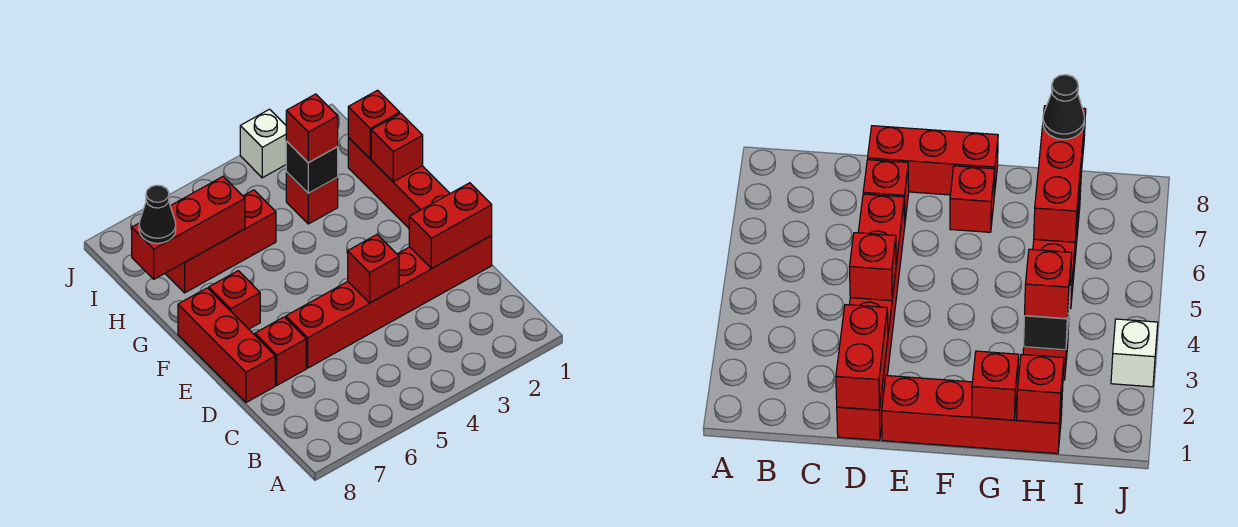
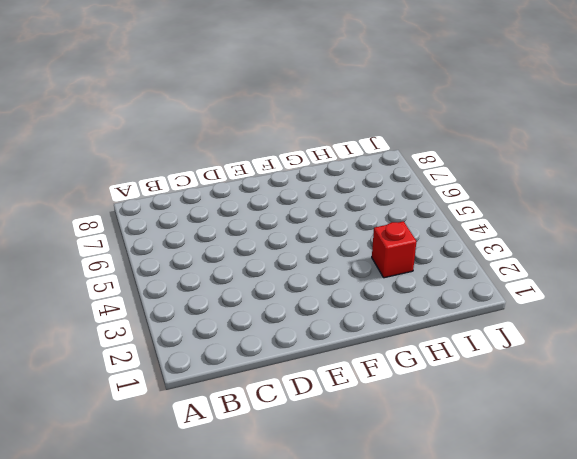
none -> red brick D1:D6 level 1
none -> red brick D7 level 1
none -> red brick D8:F8 level 1

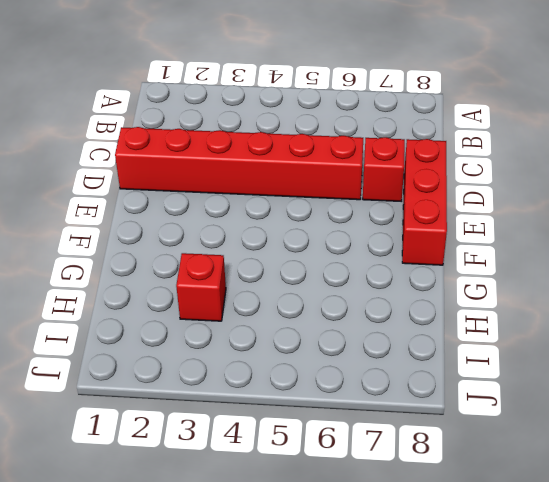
none -> red brick E1:H1 level 1
none -> red brick F7 level 1
none -> red brick H5:H7 level 1

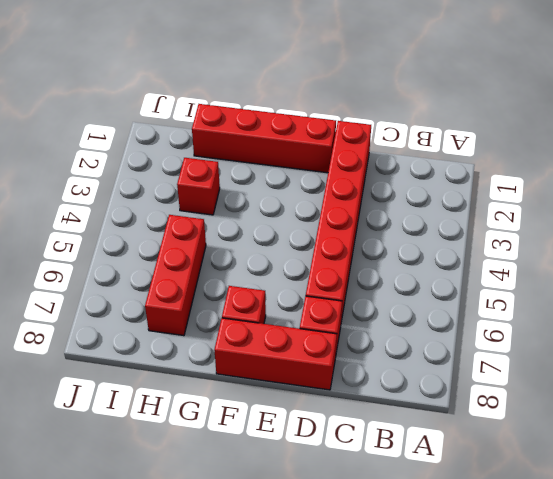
none -> white brick J3 level 1
none -> red brick D1:D2 level 2
none -> red brick D4 level 2

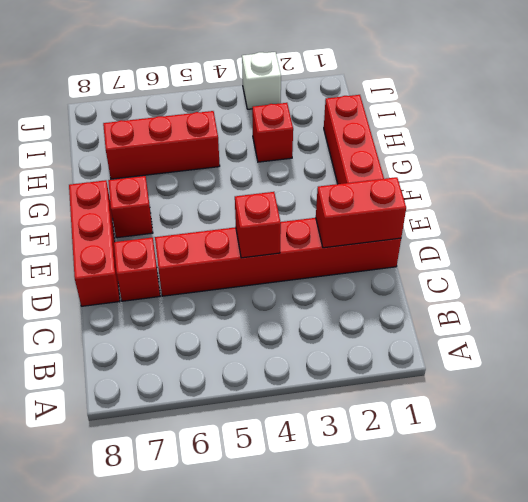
none -> red brick G1 level 2
none -> red brick H1 level 2
none -> black brick H3 level 2

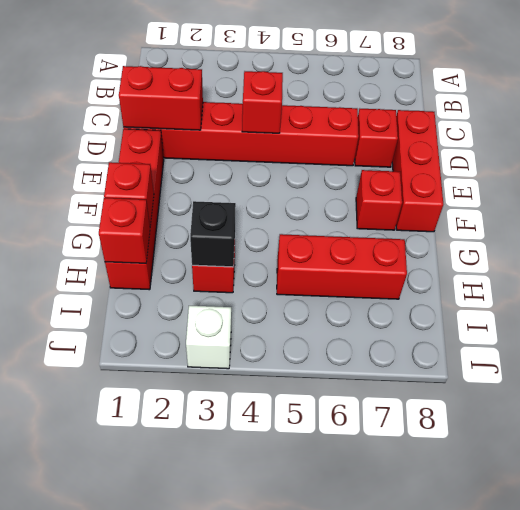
none -> red brick H6:H8 level 2
none -> red brick H3 level 3
none -> black cone H8 level 3

